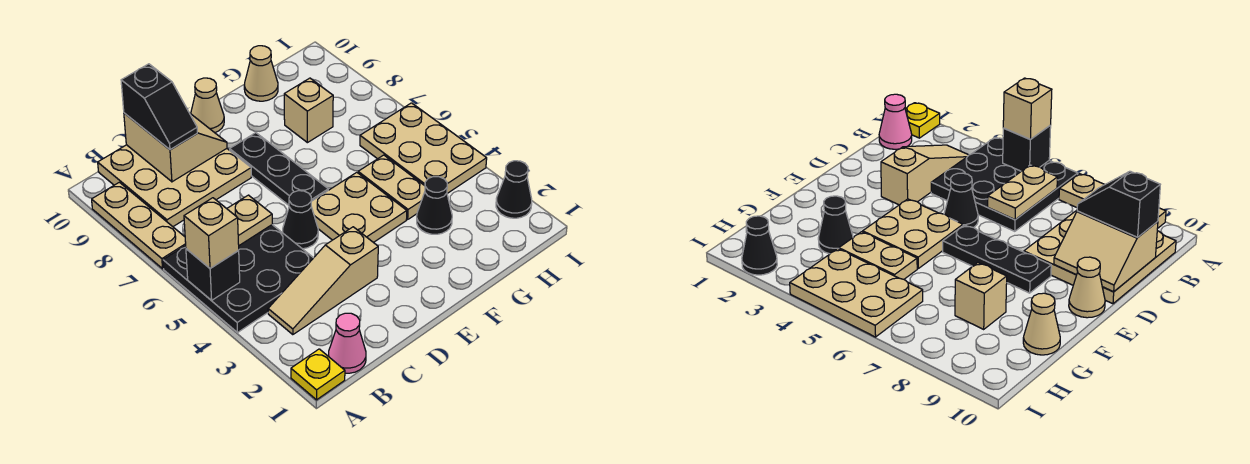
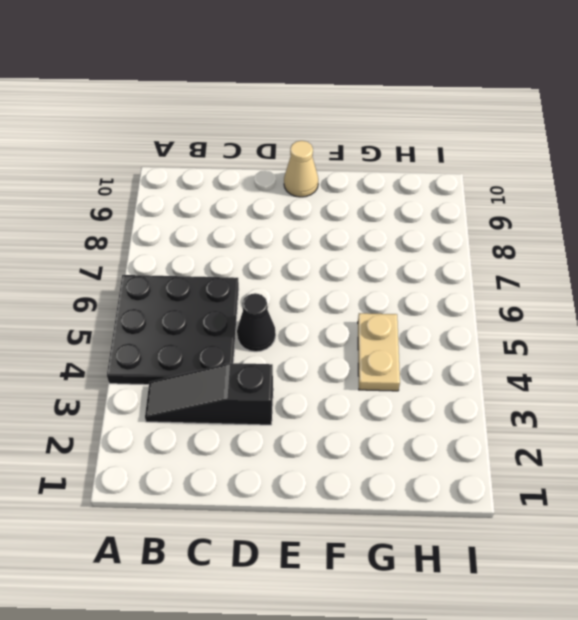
black slope B3:D3 level 1 top D -> tan slope B3:D3 level 1 top D
none -> yellow plate A1 level 1
none -> tan plate A7:A9 level 1
none -> pink cone B1 level 1

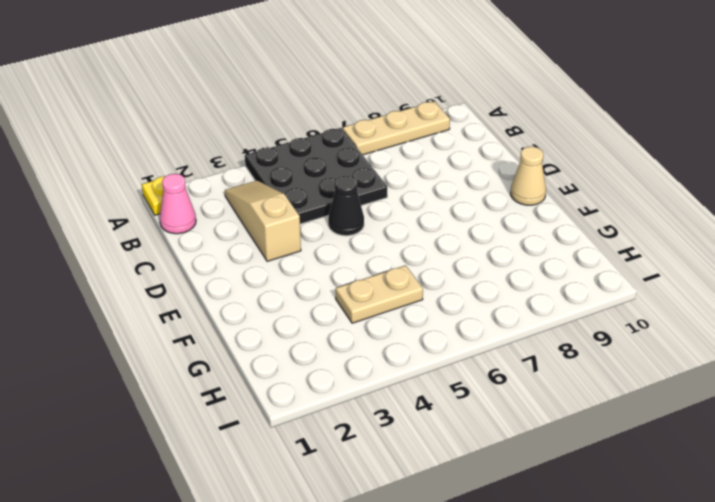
none -> tan plate B8:D10 level 1
none -> tan plate E4:F5 level 1
none -> black plate E6:E8 level 1

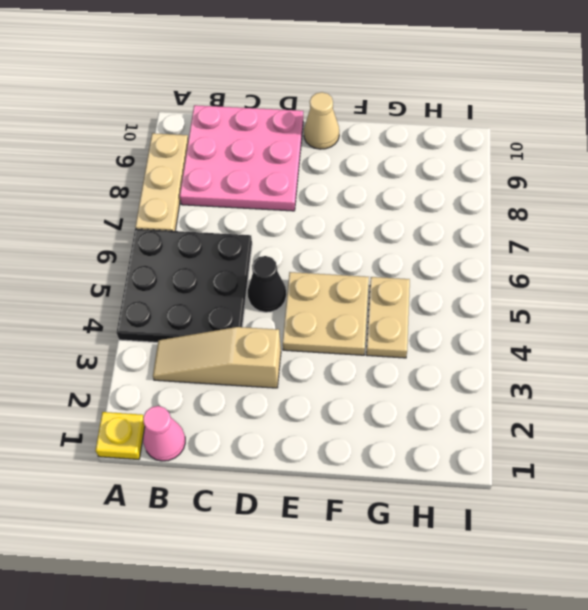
pink plate B8:D10 level 1 -> tan plate B8:D10 level 1
none -> black plate E6:E8 level 1
none -> black cone G3 level 1
none -> tan brick G8 level 1

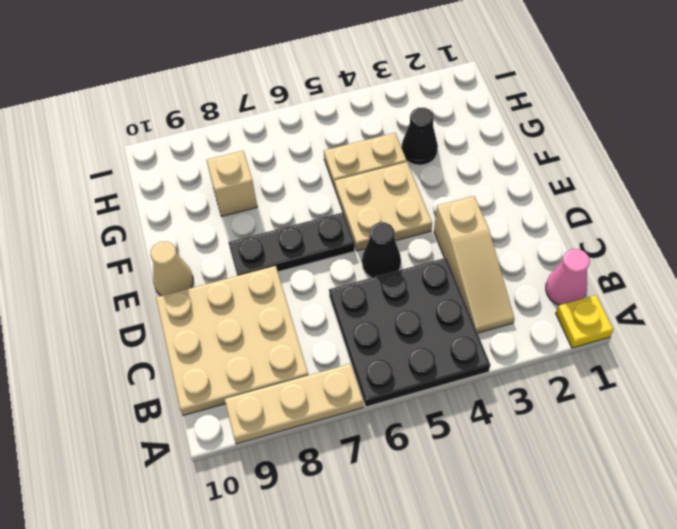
none -> tan cone G10 level 1
none -> tan plate H4:I6 level 1
none -> black cone I2 level 1

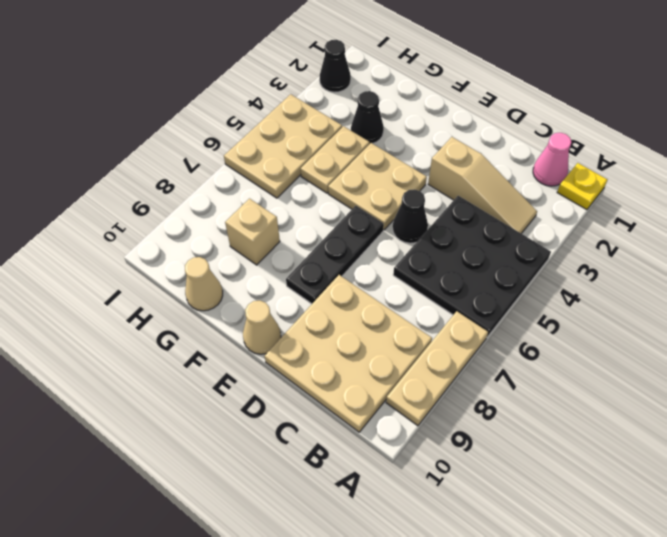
none -> black brick A5 level 2
none -> tan plate B6:C6 level 2
none -> tan slope C9:D10 level 2 top C

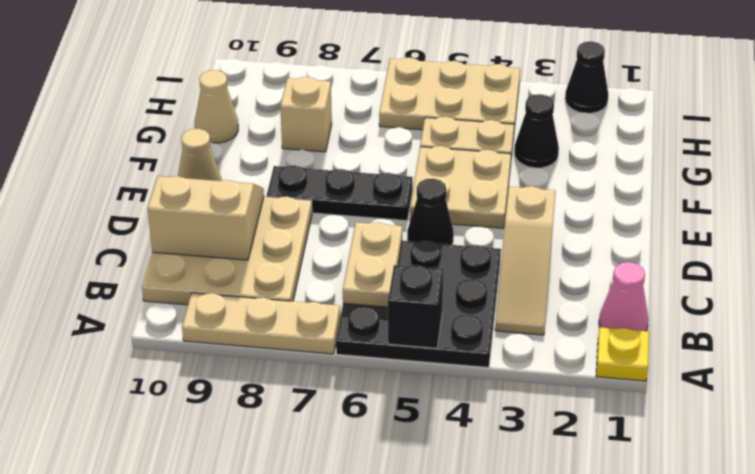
none -> tan brick A5 level 3
none -> black slope C9:C10 level 3 top 10

